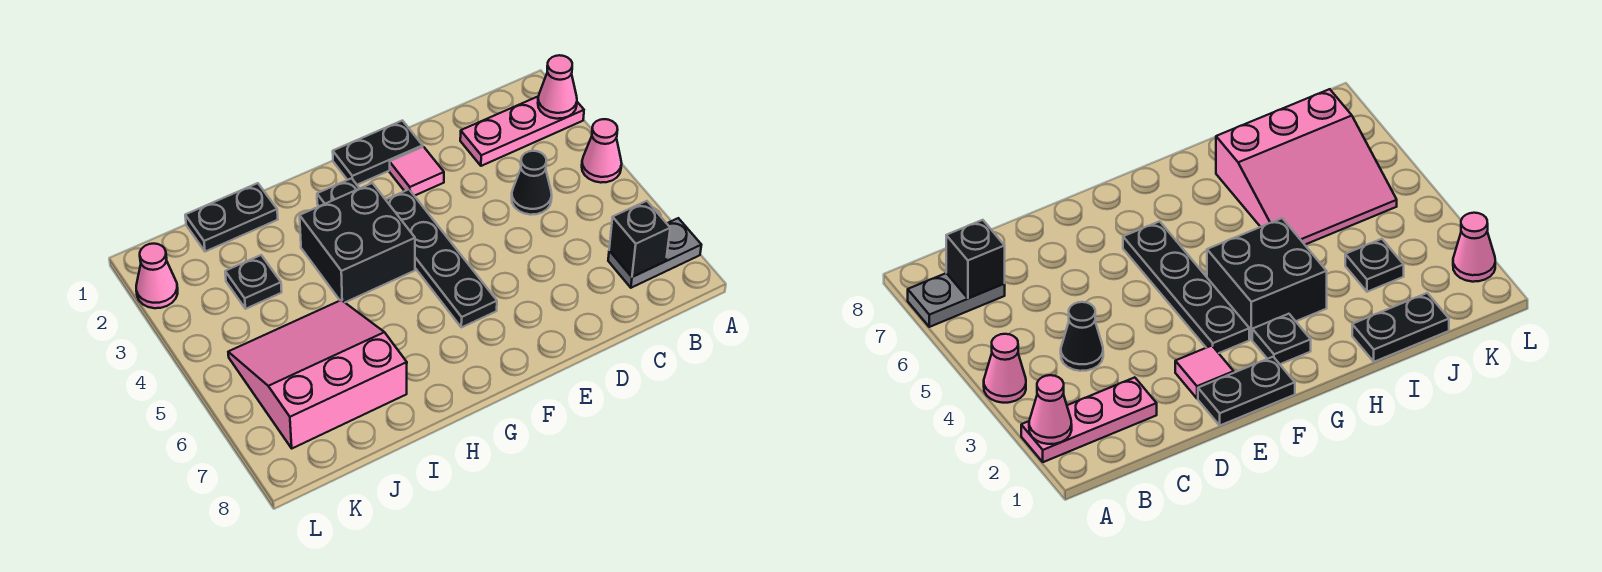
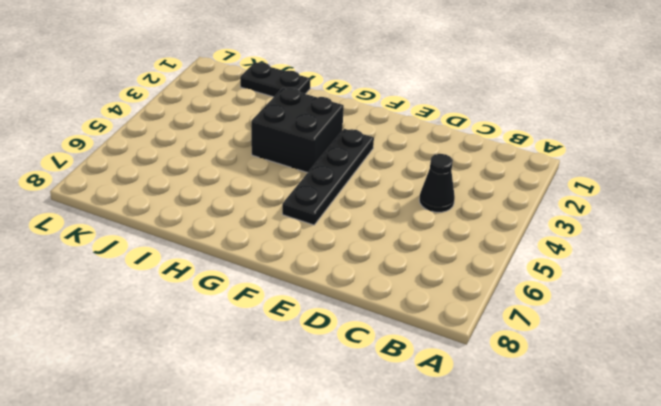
none -> pink plate A2:C2 level 1
none -> pink cone A4 level 1
none -> grey plate A7:B7 level 1

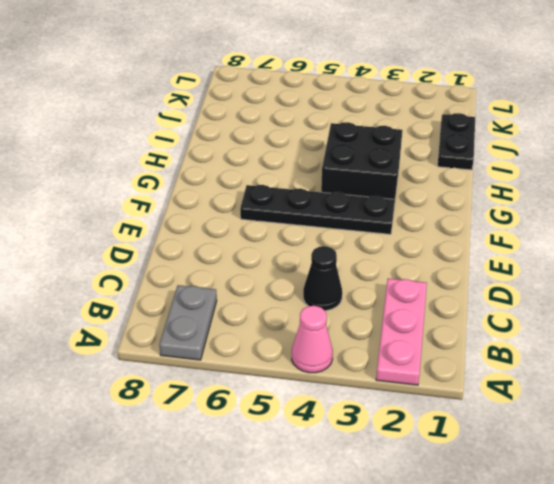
none -> black plate E1:F1 level 1
none -> pink tile E2 level 1
none -> black plate G2 level 1

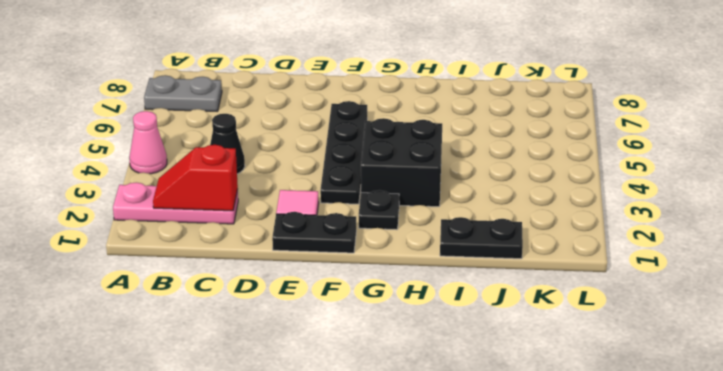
red slope B2:C2 level 2 top C -> none
none -> pink slope I5:K7 level 1 top 7
none -> black plate J3 level 1
none -> pink cone L2 level 1

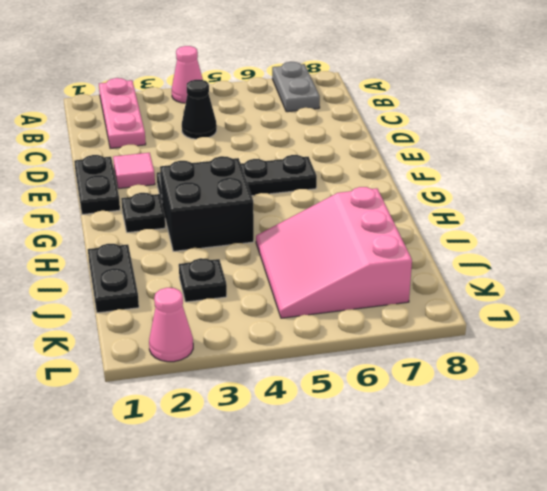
none -> pink cone A2 level 2
none -> black brick B7 level 2

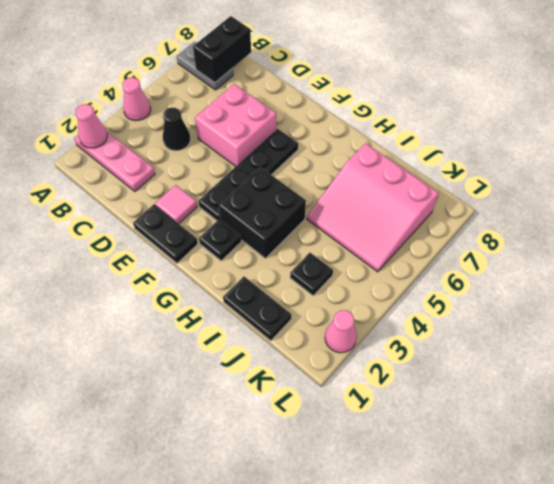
black brick B7:B8 level 2 -> black brick B7 level 2
pink brick D5:E6 level 1 -> none

